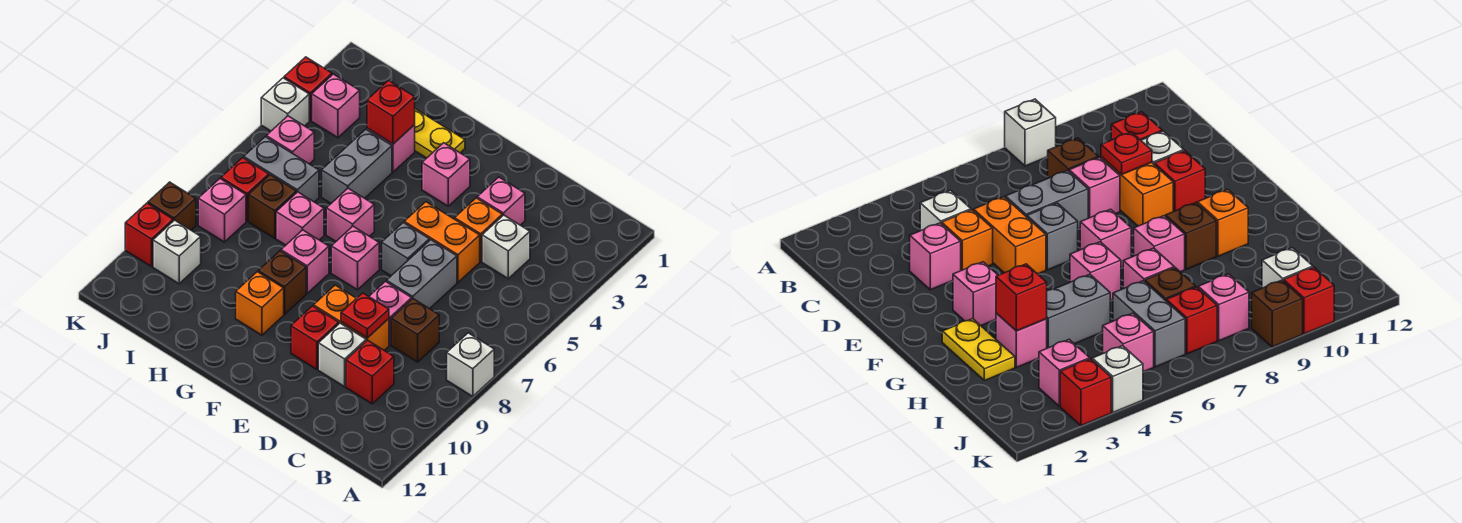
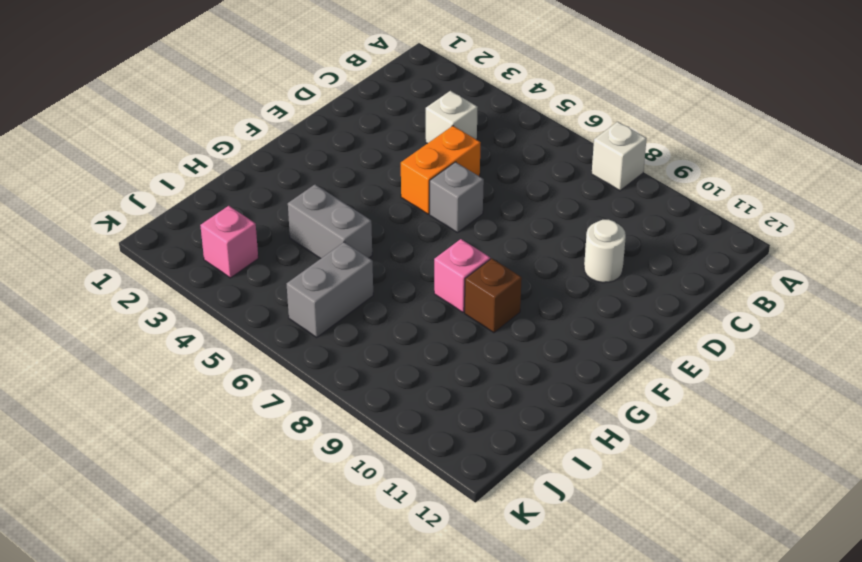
white round brick D10 level 1 -> white brick D10 level 1
none -> brown brick C8 level 1
none -> red brick C10 level 1
none -> pink brick D3 level 1
none -> orange brick D4 level 1

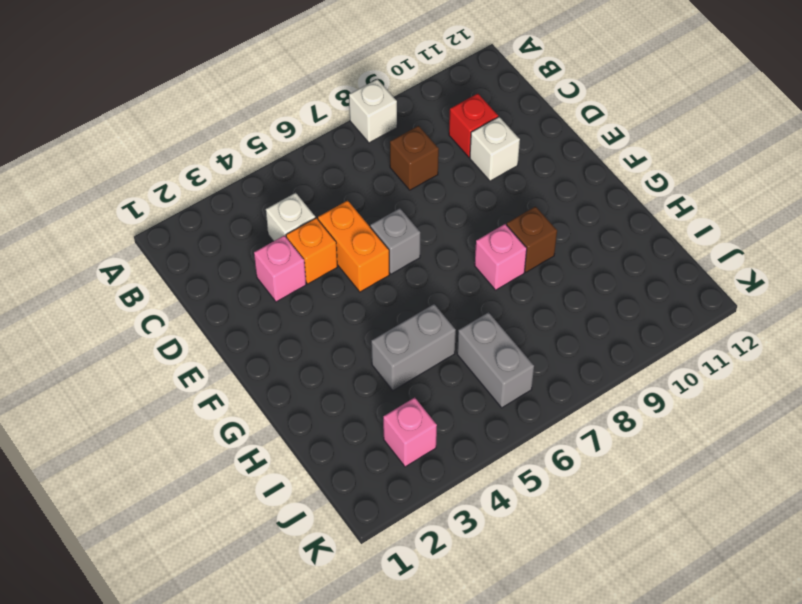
none -> grey brick D6:D7 level 1
none -> pink brick D8 level 1
none -> orange brick D9:E9 level 1
none -> red brick E10 level 1

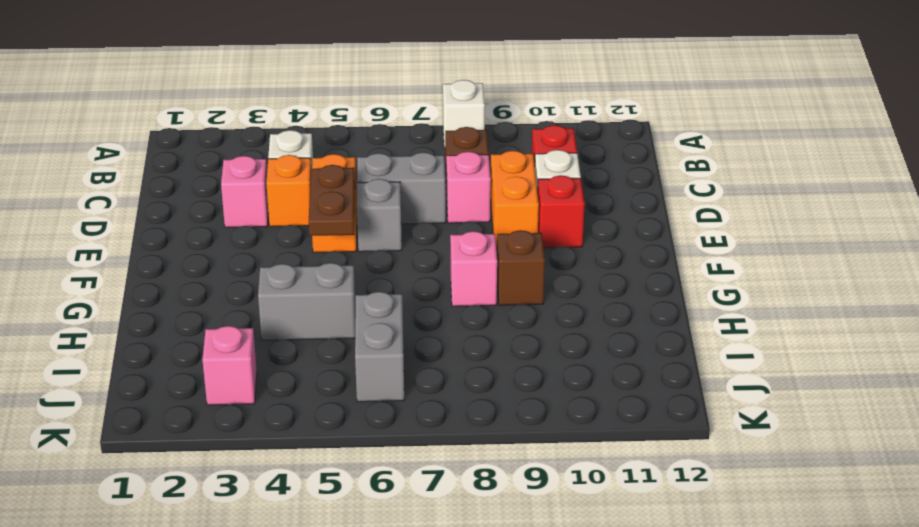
brown plate E5:F5 level 2 -> none
none -> pink brick F3 level 1
none -> pink brick F7 level 1
none -> yellow plate G2:H2 level 1
none -> pink brick G6 level 1

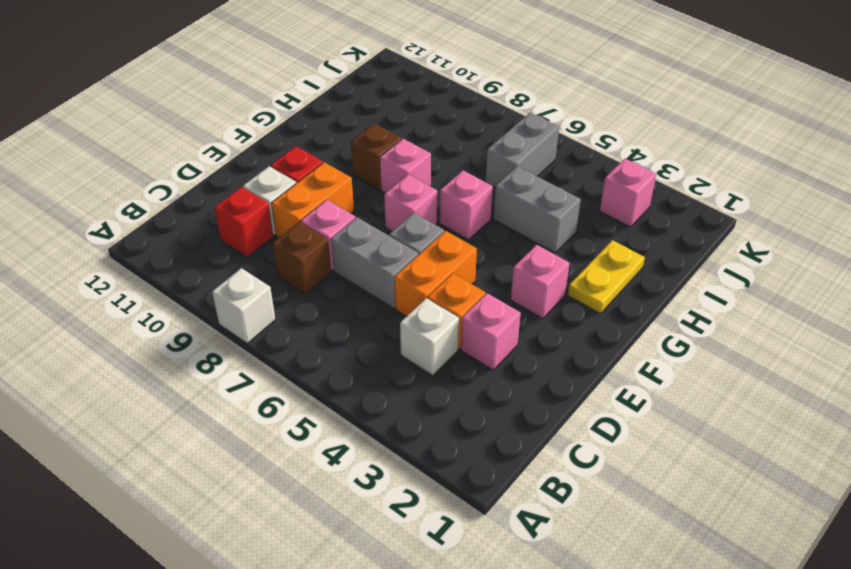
none -> orange brick G10 level 1
none -> pink brick H3 level 1
none -> pink brick H7 level 1
none -> brown brick I7 level 1

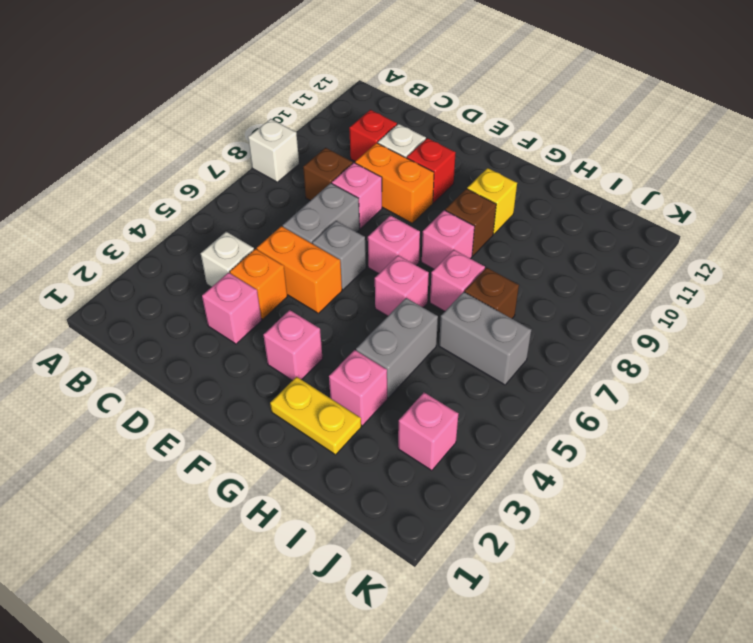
yellow brick G10 level 1 -> orange brick G10 level 1
none -> pink brick J5 level 1
none -> red brick J7 level 1
none -> pink brick J8 level 1
none -> white brick J10 level 1

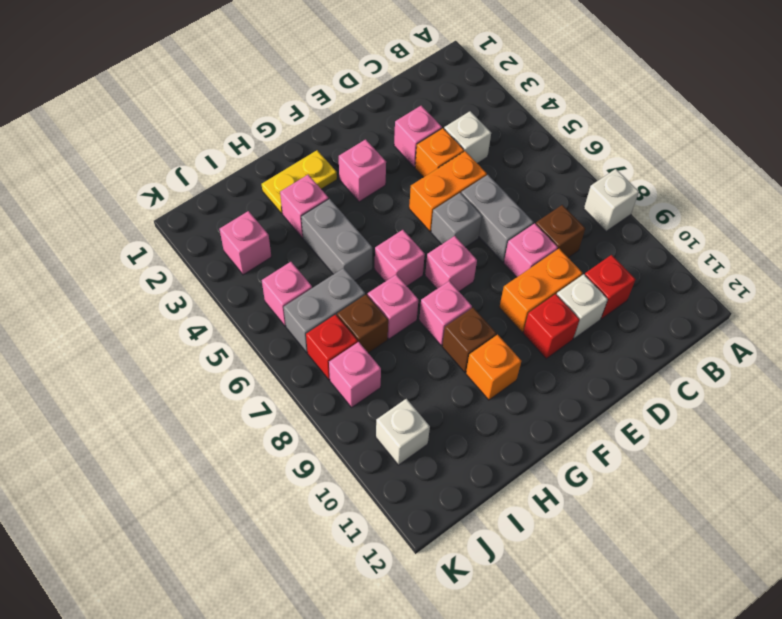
none -> red brick K3 level 1
none -> white brick K4 level 1
none -> brown brick K9 level 1
none -> red brick K10 level 1

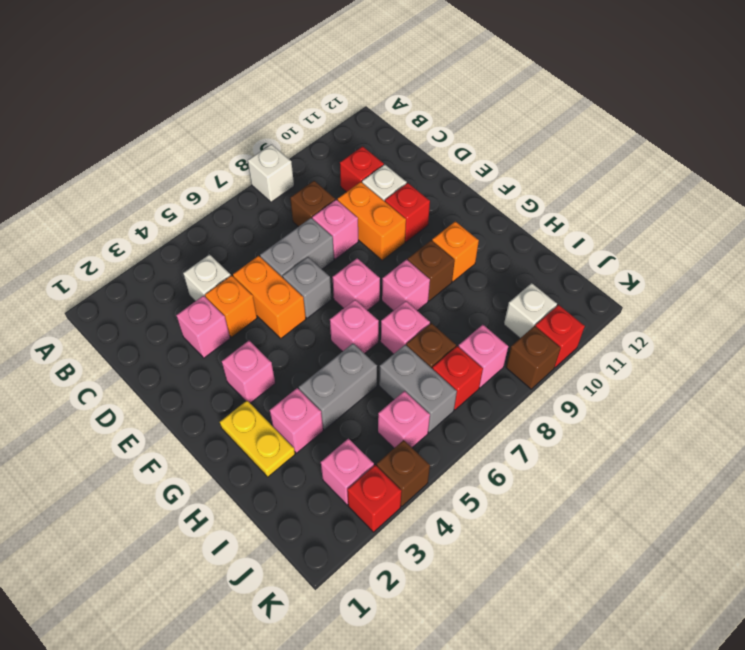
brown brick K4 level 1 -> white brick K4 level 1
none -> red plate D9 level 2
none -> red brick H3 level 2

